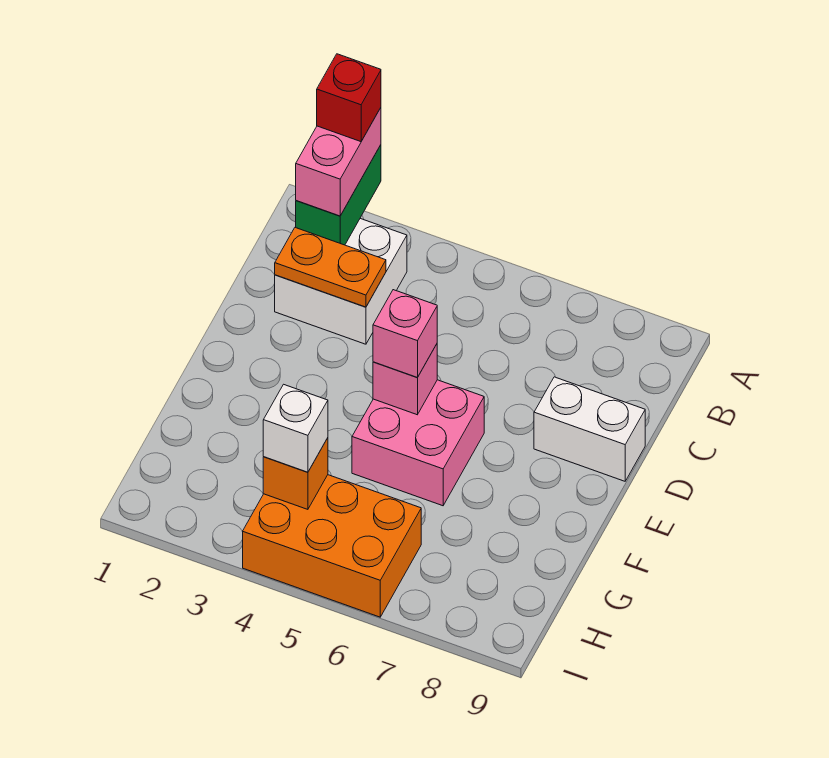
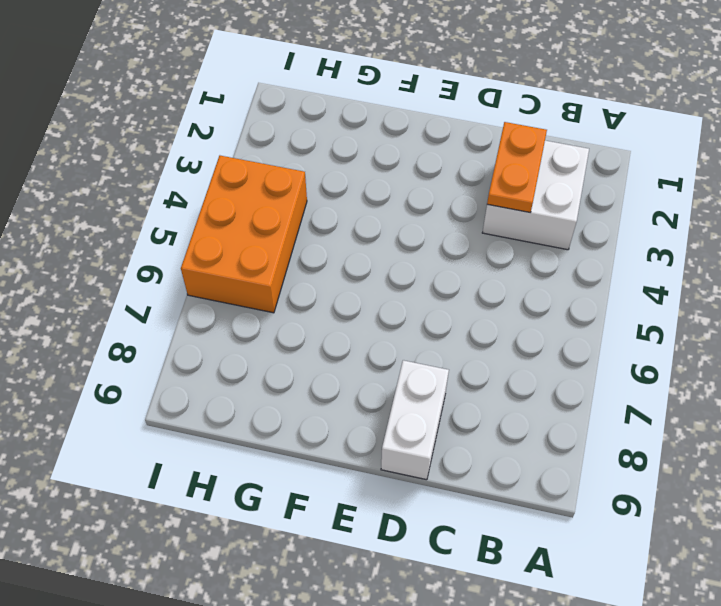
none -> pink brick E5:F6 level 1
none -> green brick A2:B2 level 2
none -> pink brick E5 level 2

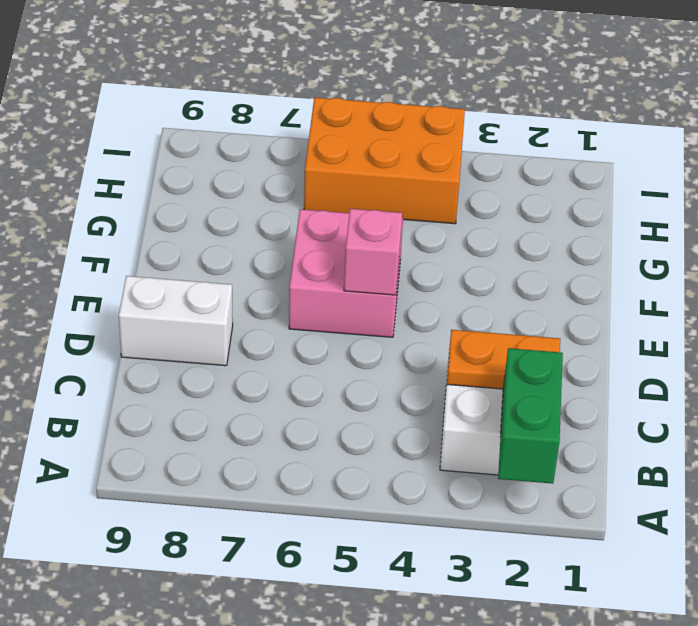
none -> orange brick H4 level 2
none -> pink brick A2:B2 level 3
none -> pink brick E5 level 3

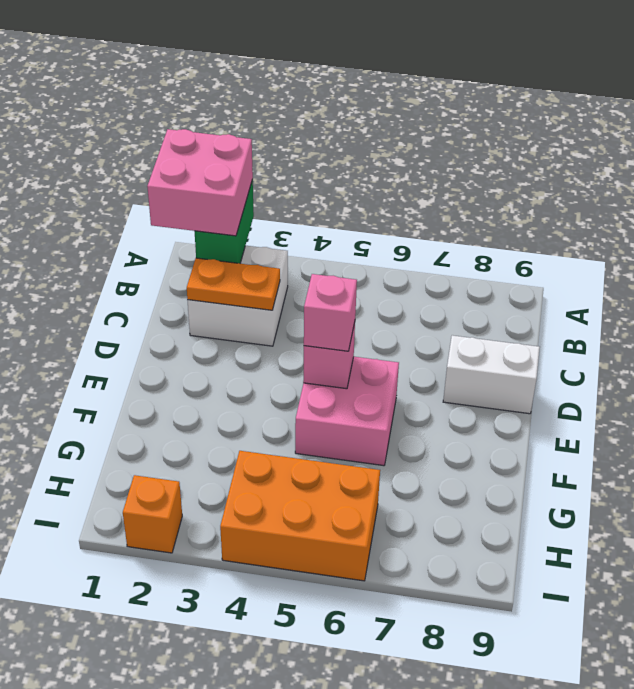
pink brick A1:B2 level 3 -> pink brick A2:B2 level 3
orange brick I2 level 1 -> orange brick H4 level 2
none -> white brick H4 level 3
none -> red brick A2 level 4

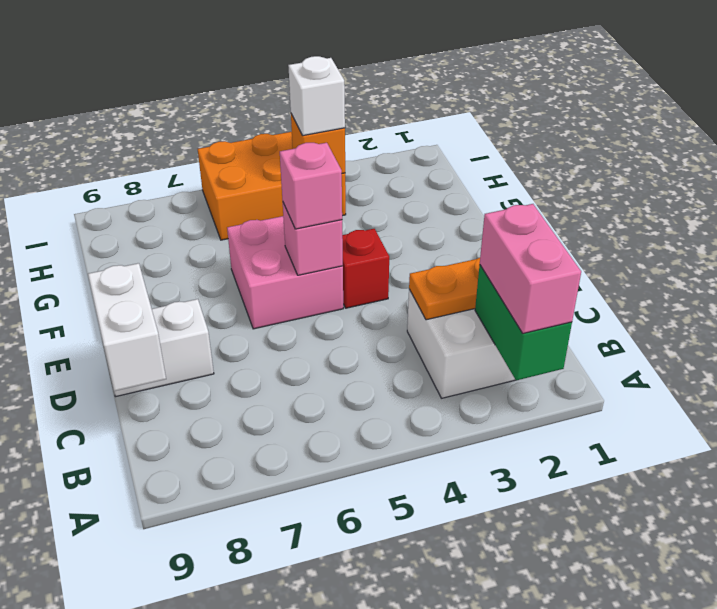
white brick C9:D9 level 2 -> none
red brick E4 level 1 -> red brick A2 level 4

